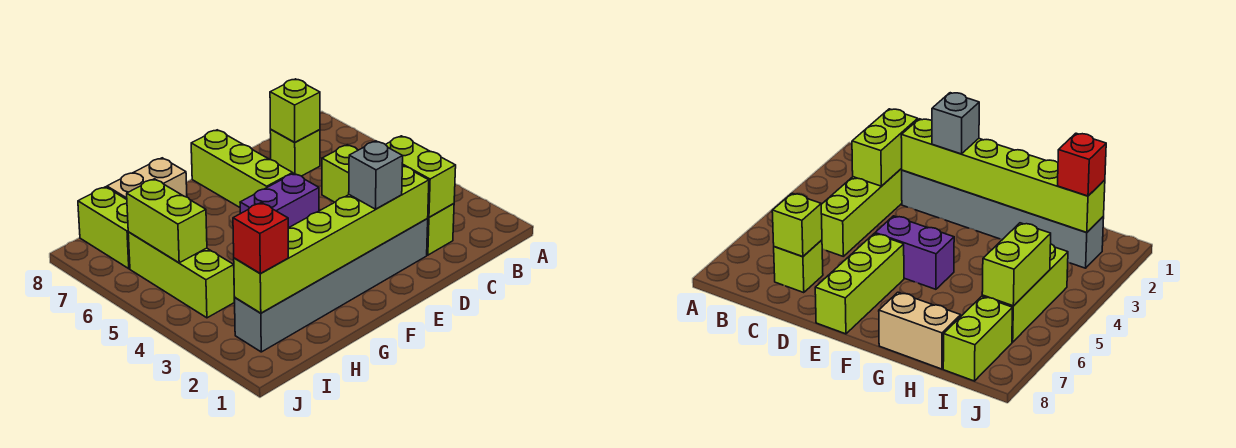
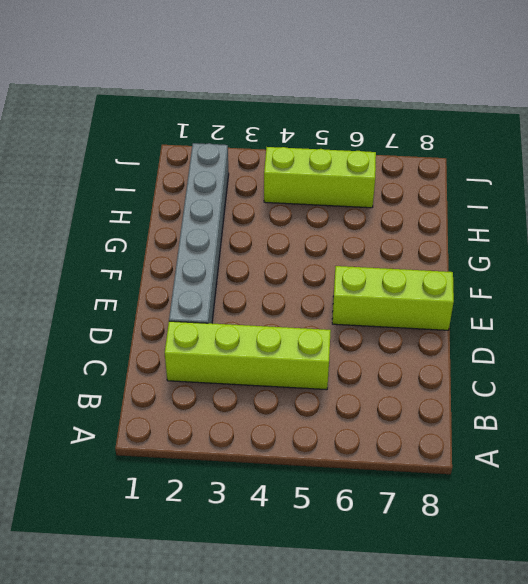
none -> lime brick C7 level 1
none -> purple brick E5:F5 level 1
none -> tan brick G8:H8 level 1

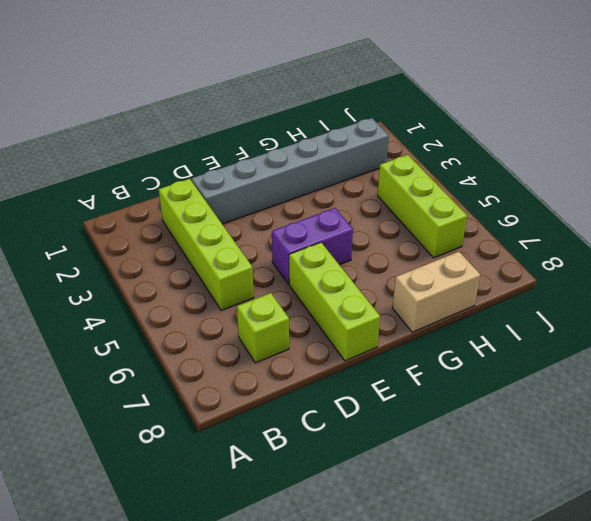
none -> lime brick I7:I8 level 1
none -> lime brick C2:C3 level 2
none -> lime brick C7 level 2

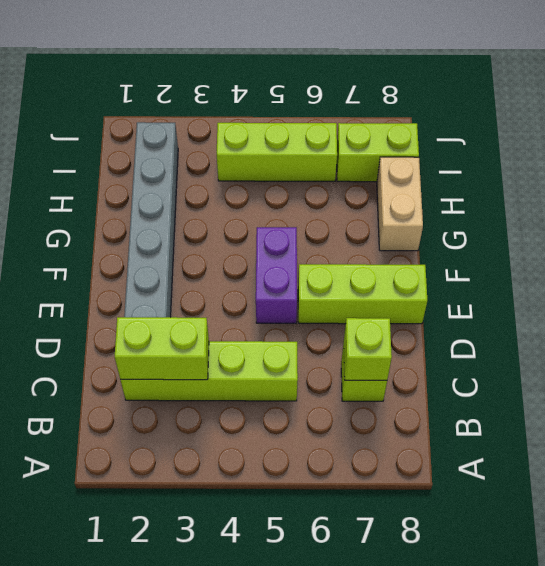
none -> lime brick D2:I2 level 2
none -> lime brick I5:I6 level 2
none -> grey brick E2 level 3

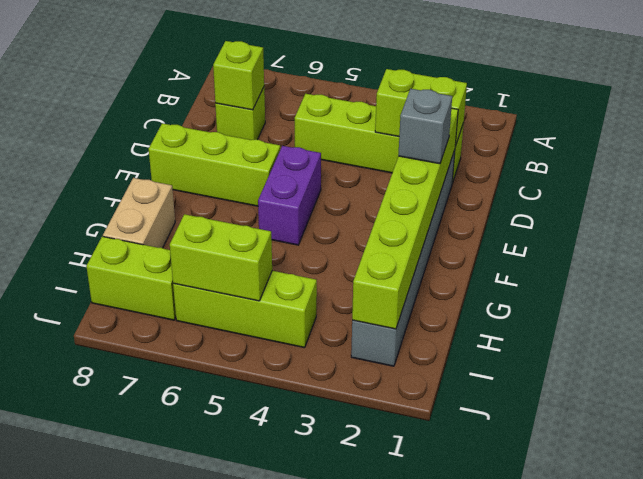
none -> red brick I2 level 3

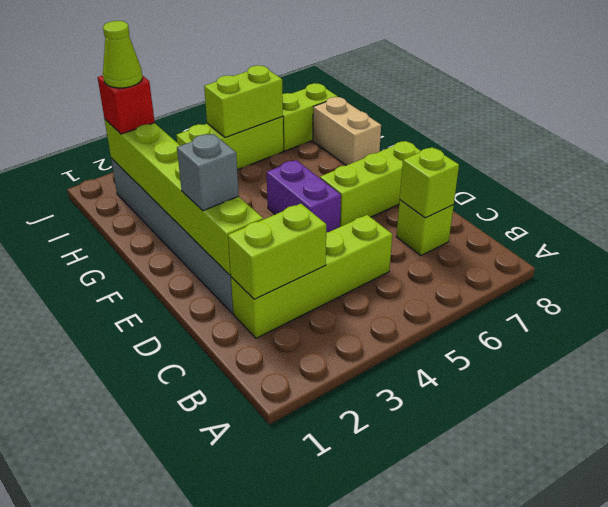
lime cone I2 level 4 -> none

